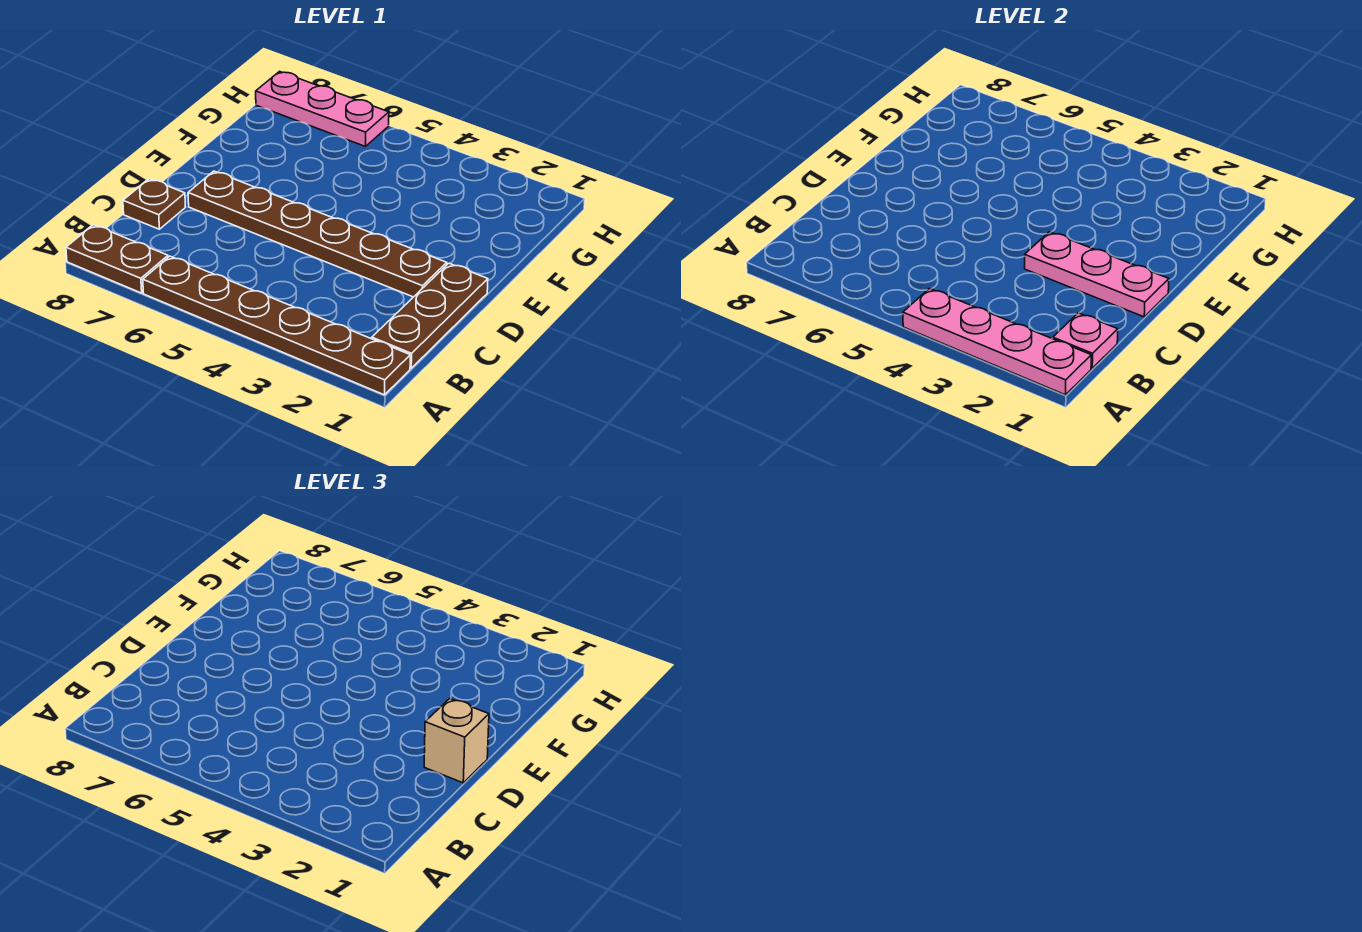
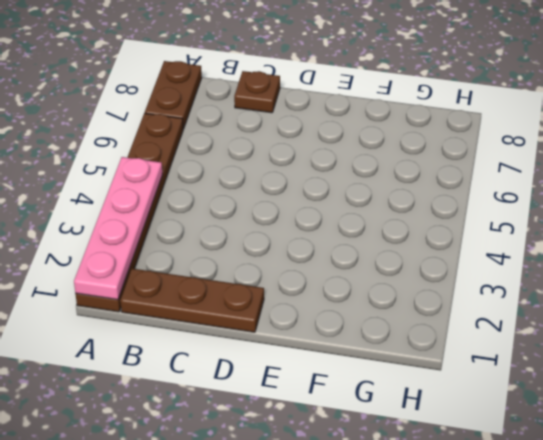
none -> brown plate D2:D7 level 1
none -> pink plate H6:H8 level 1

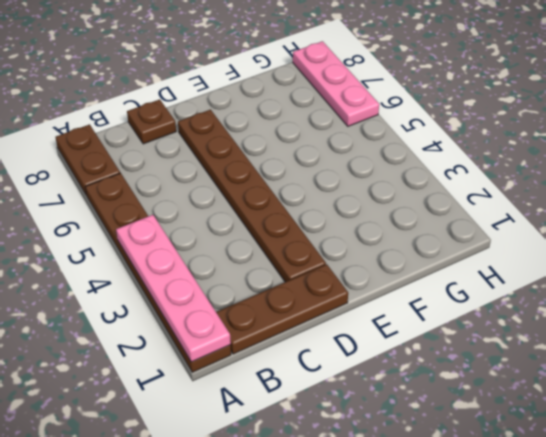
none -> pink plate B1 level 2
none -> pink plate D1:D3 level 2

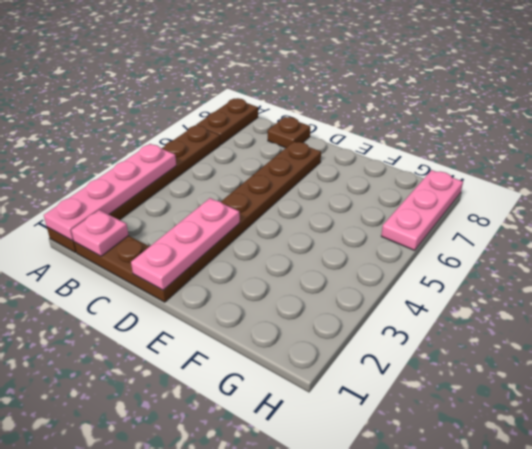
none -> tan brick D1 level 3

